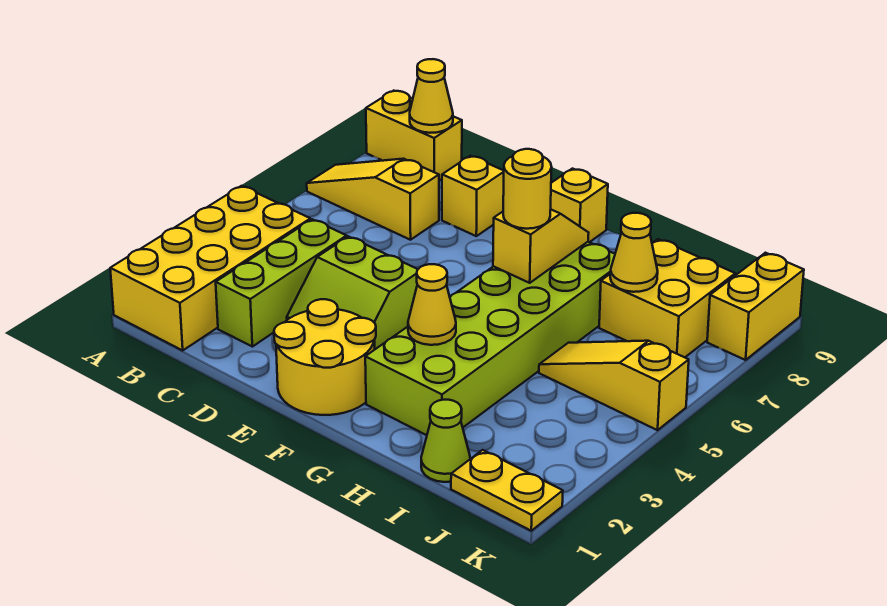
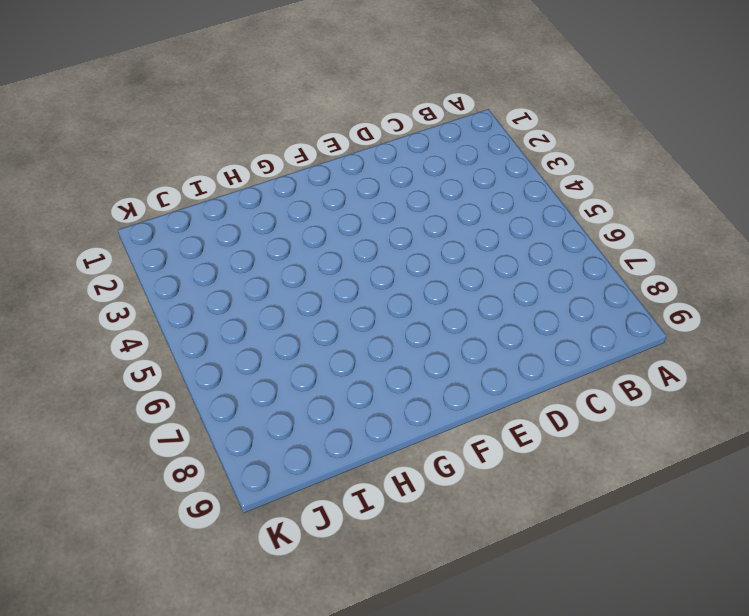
none -> yellow brick A1:B4 level 1
none -> yellow slope A7:C7 level 1 top C
none -> yellow brick A9:B9 level 1

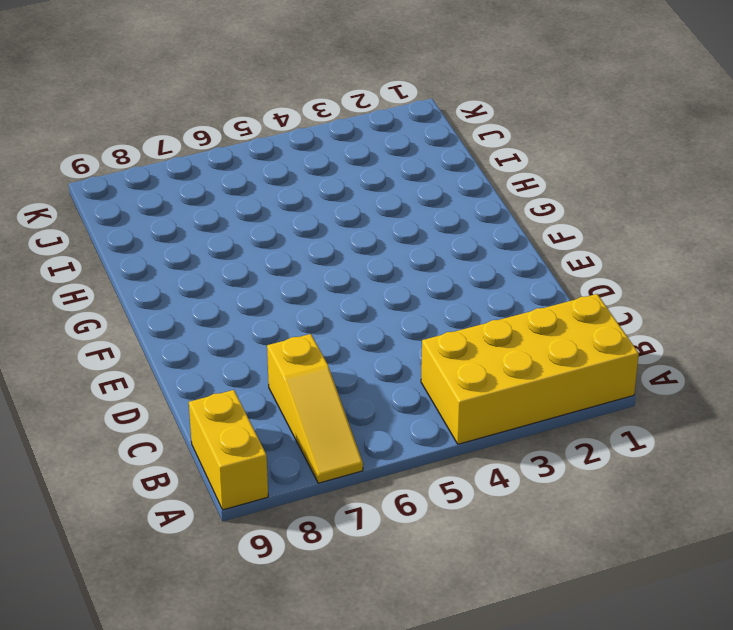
none -> lime brick C2:C4 level 1
none -> lime slope D3:E4 level 1 top 4
none -> yellow brick D8 level 1

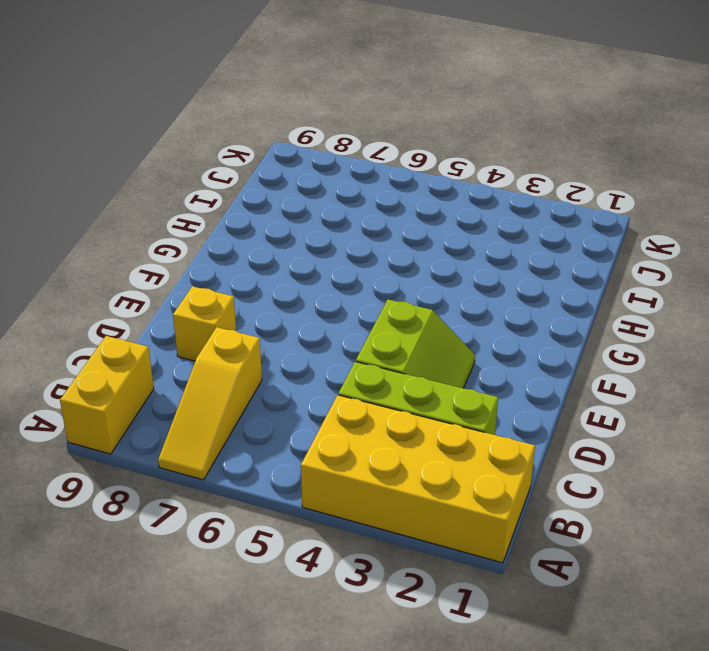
none -> yellow round brick E1:F2 level 1
none -> yellow brick F9 level 1
none -> lime brick G2:H7 level 1

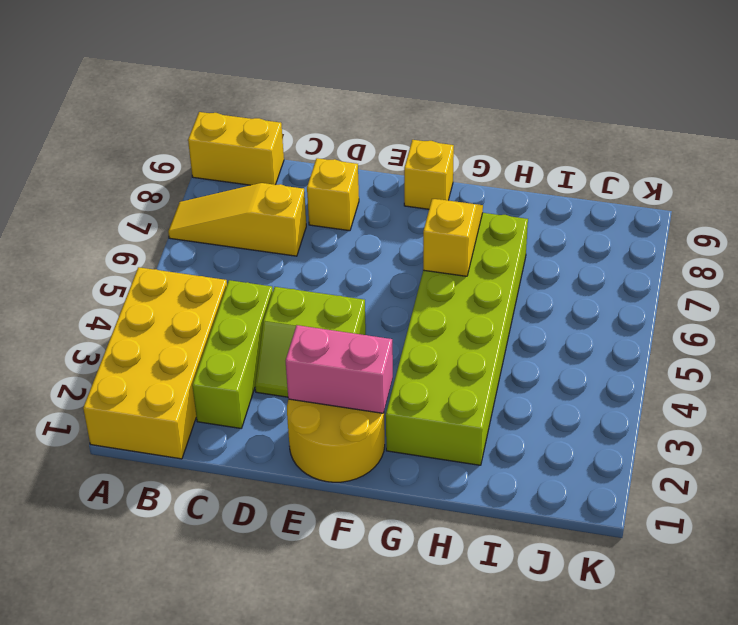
pink brick E2:F2 level 2 -> none
none -> lime cone I1 level 1
none -> yellow slope I5:K5 level 1 top K
none -> yellow brick I7:J8 level 1

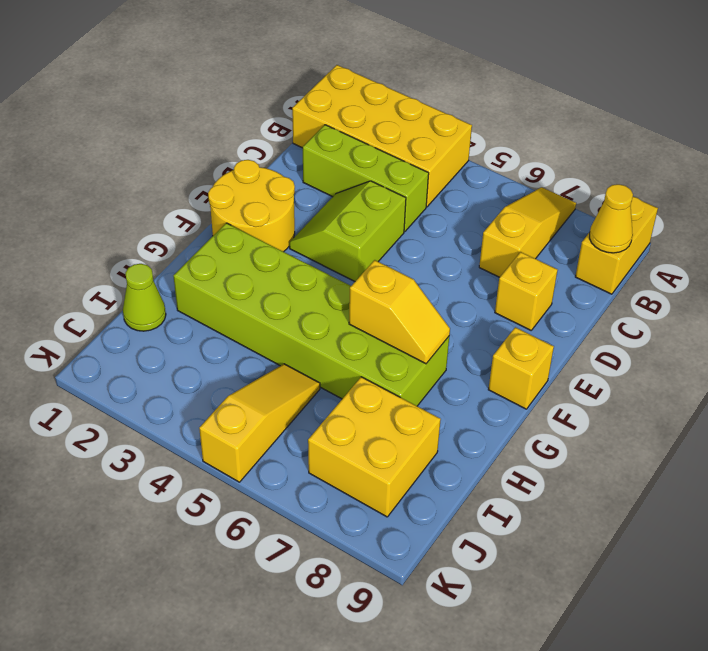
none -> yellow plate J1:K1 level 1
none -> yellow brick K8:K9 level 1
none -> yellow cone G3 level 2

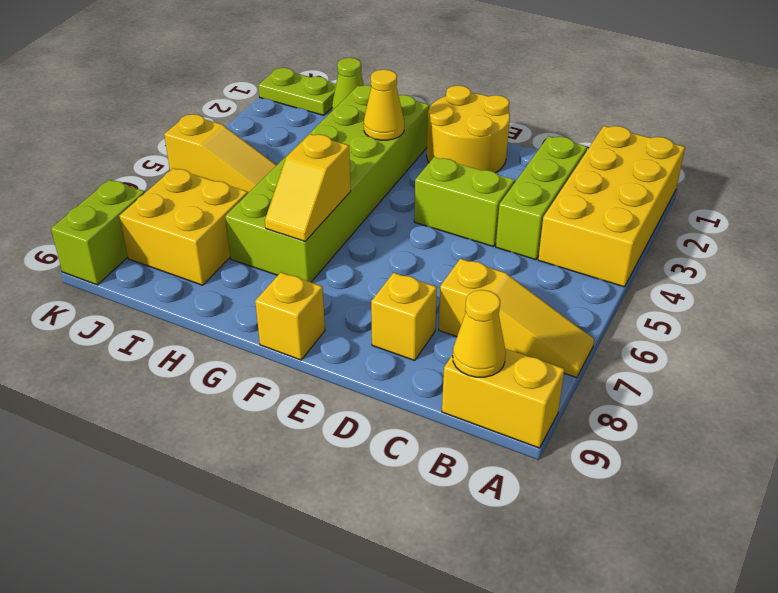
lime plate J1:K1 level 1 -> yellow plate J1:K1 level 1
lime brick K8:K9 level 1 -> yellow brick K8:K9 level 1
none -> yellow cone I7 level 2
none -> yellow round brick G6 level 3

